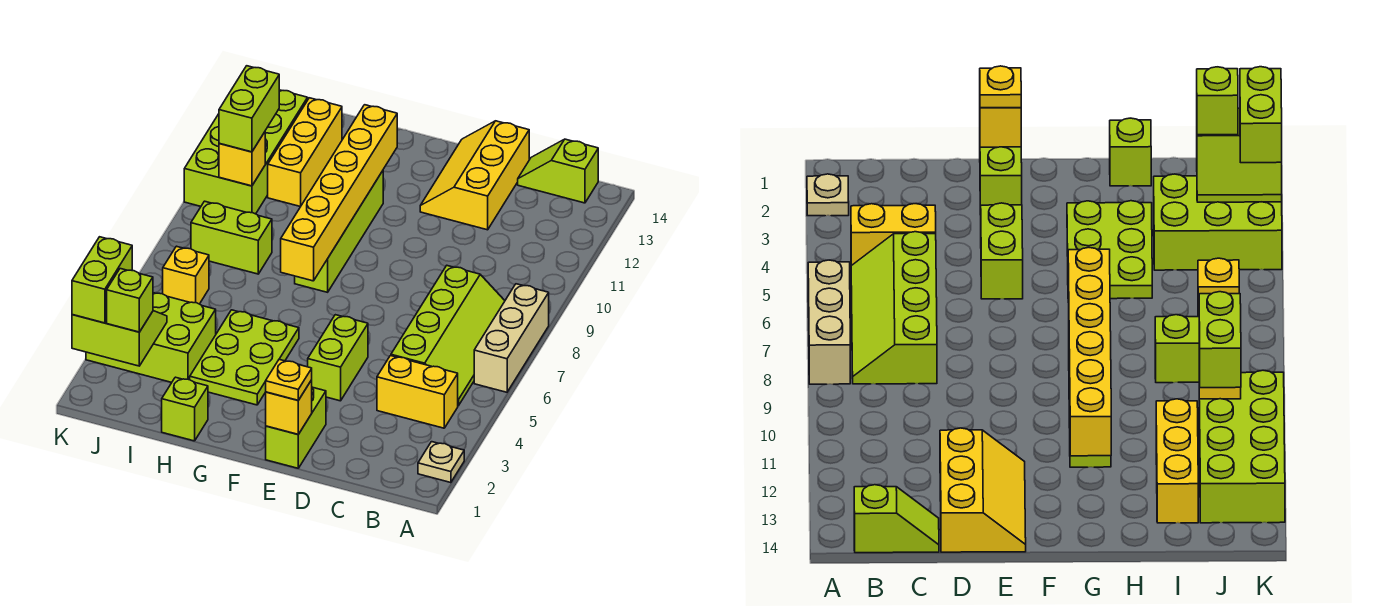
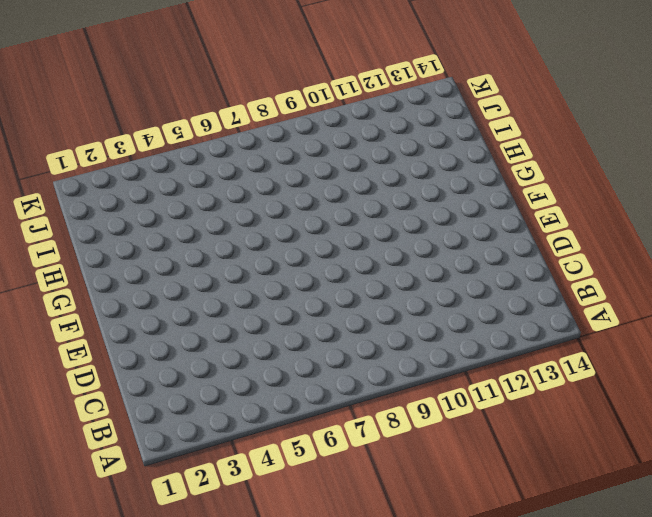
none -> tan plate A2 level 1
none -> tan brick A6:A8 level 1
none -> yellow brick B4:C4 level 1

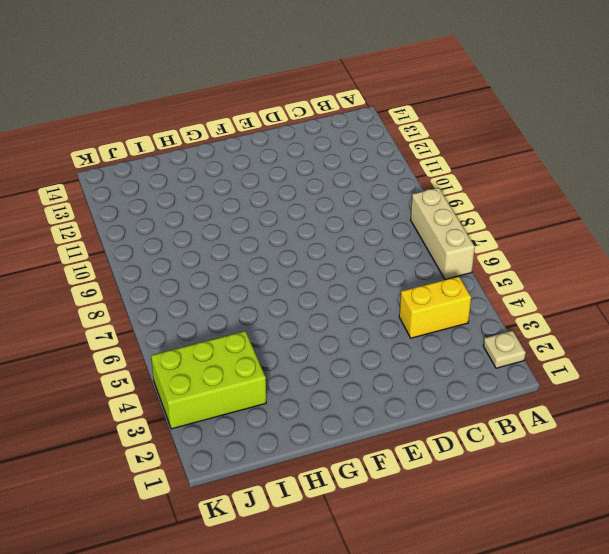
none -> lime slope B5:C8 level 1 top C
none -> lime slope B14:C14 level 1 top B
none -> yellow slope D12:E14 level 1 top D

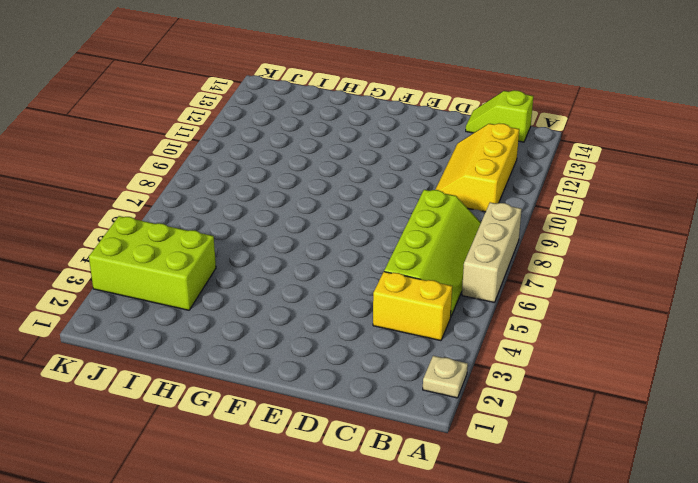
yellow slope B10:C12 level 1 top B -> yellow slope D12:E14 level 1 top D
none -> lime brick E1:E2 level 1
none -> lime brick E4:E5 level 1
none -> lime plate G3:H5 level 1

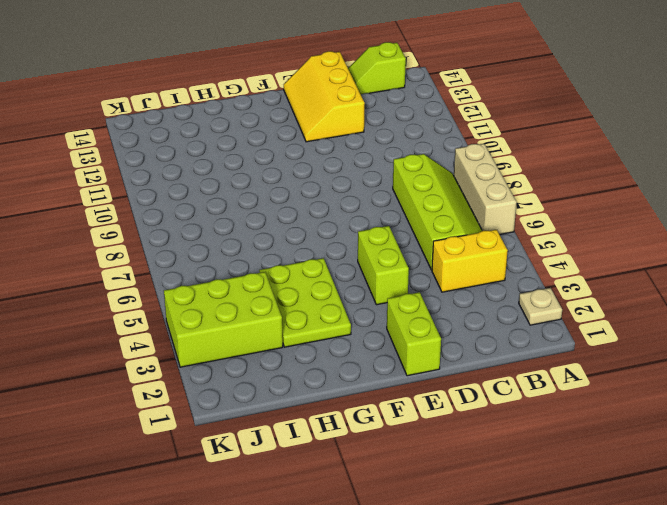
none -> lime brick G8:G11 level 1
none -> lime brick H1 level 1
none -> lime brick I8:J8 level 1

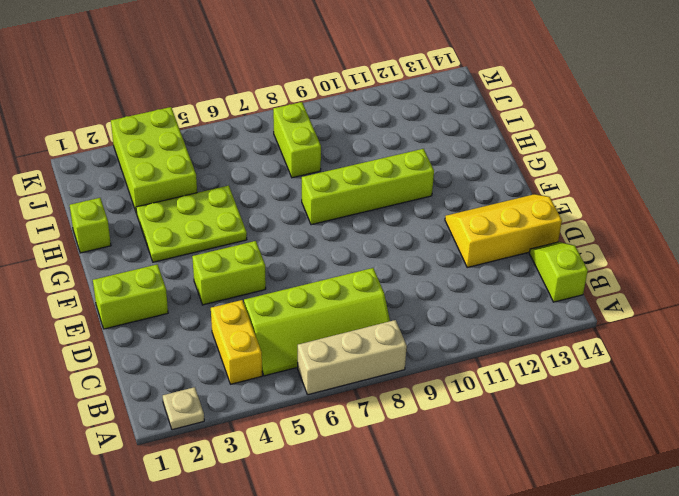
none -> yellow brick I11:I13 level 1
none -> yellow brick J6 level 1
none -> lime brick J10:K13 level 1

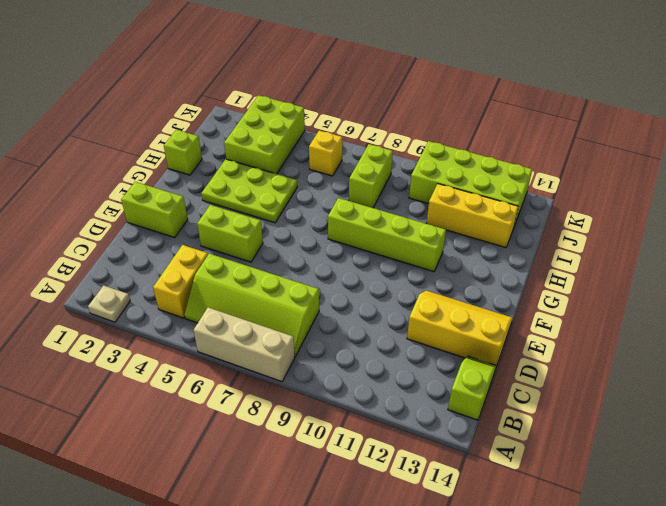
none -> yellow brick E1 level 2
none -> yellow brick G7:G12 level 2
none -> lime slope J2:K3 level 2 top 2

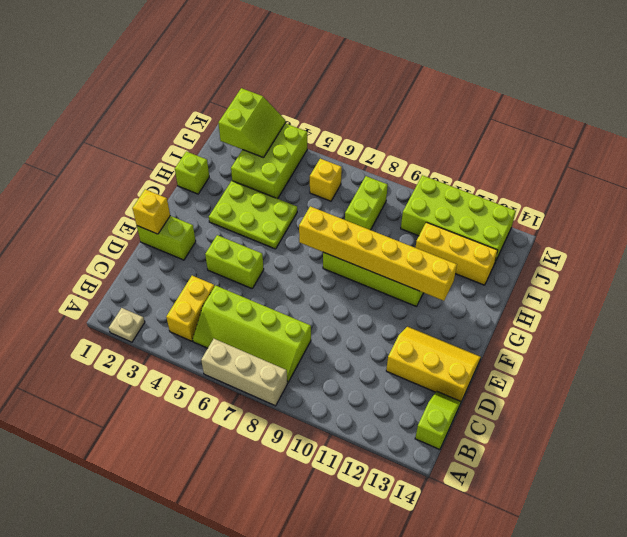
none -> yellow brick J10 level 2
none -> yellow plate E1 level 3
none -> lime brick J2 level 3

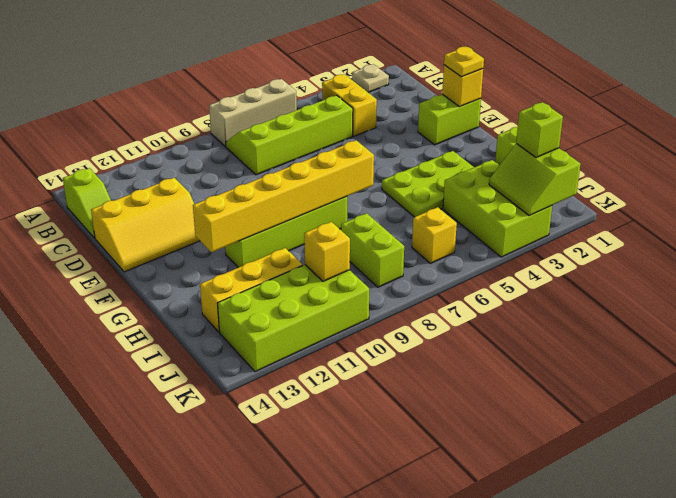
none -> lime brick E4:E5 level 1
none -> lime brick J10:J11 level 3
none -> lime brick K2:K3 level 3

